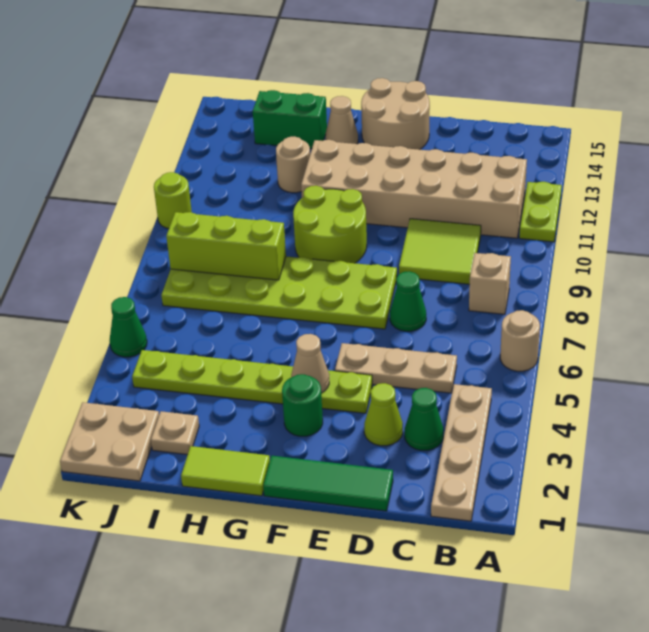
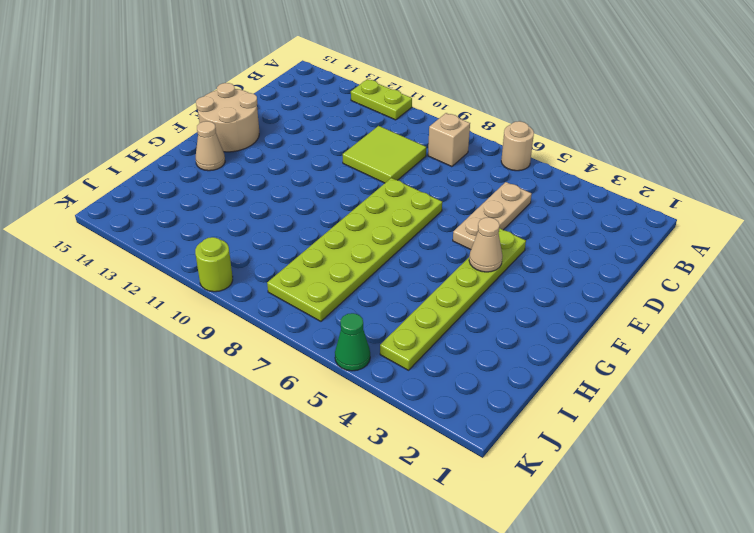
none -> tan plate B1:B4 level 1
none -> tan brick B11:G12 level 1
none -> green cone C3 level 1

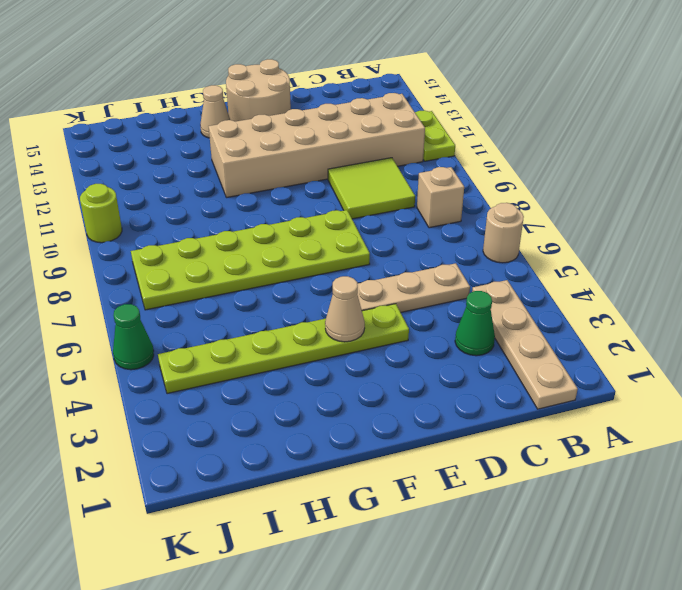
none -> green tile D1:F1 level 1
none -> lime cone D3 level 1
none -> green cone D7 level 1

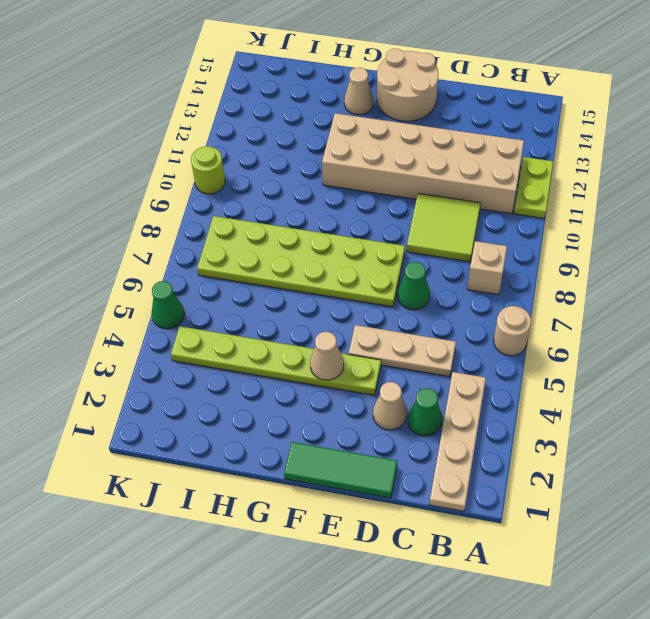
tan cone D3 level 1 -> lime cone D3 level 1
none -> green round brick F3 level 1
none -> lime round brick F9:G10 level 1
none -> lime tile G1:H1 level 1

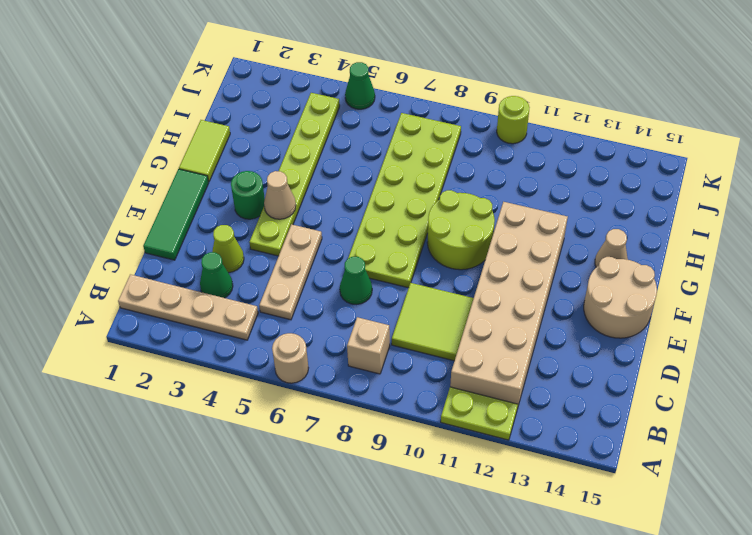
none -> tan round brick H12 level 1
none -> green brick H14:I14 level 1
none -> tan plate I2 level 1

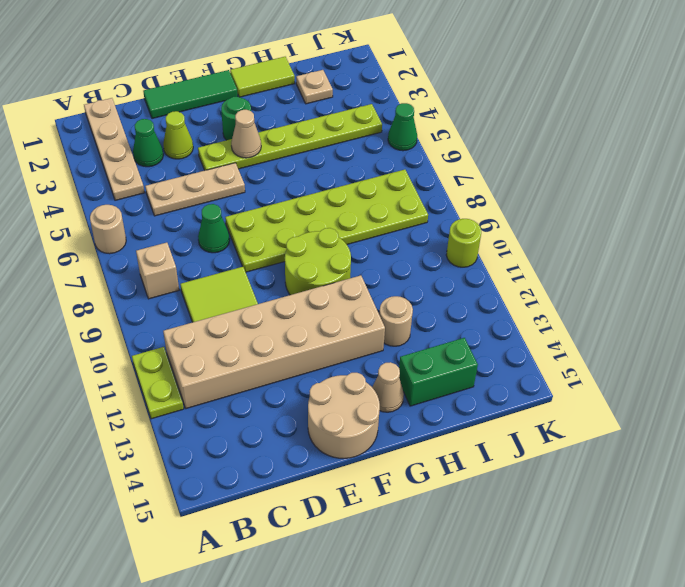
none -> tan plate J1:K2 level 1
none -> lime brick H8:J8 level 2

